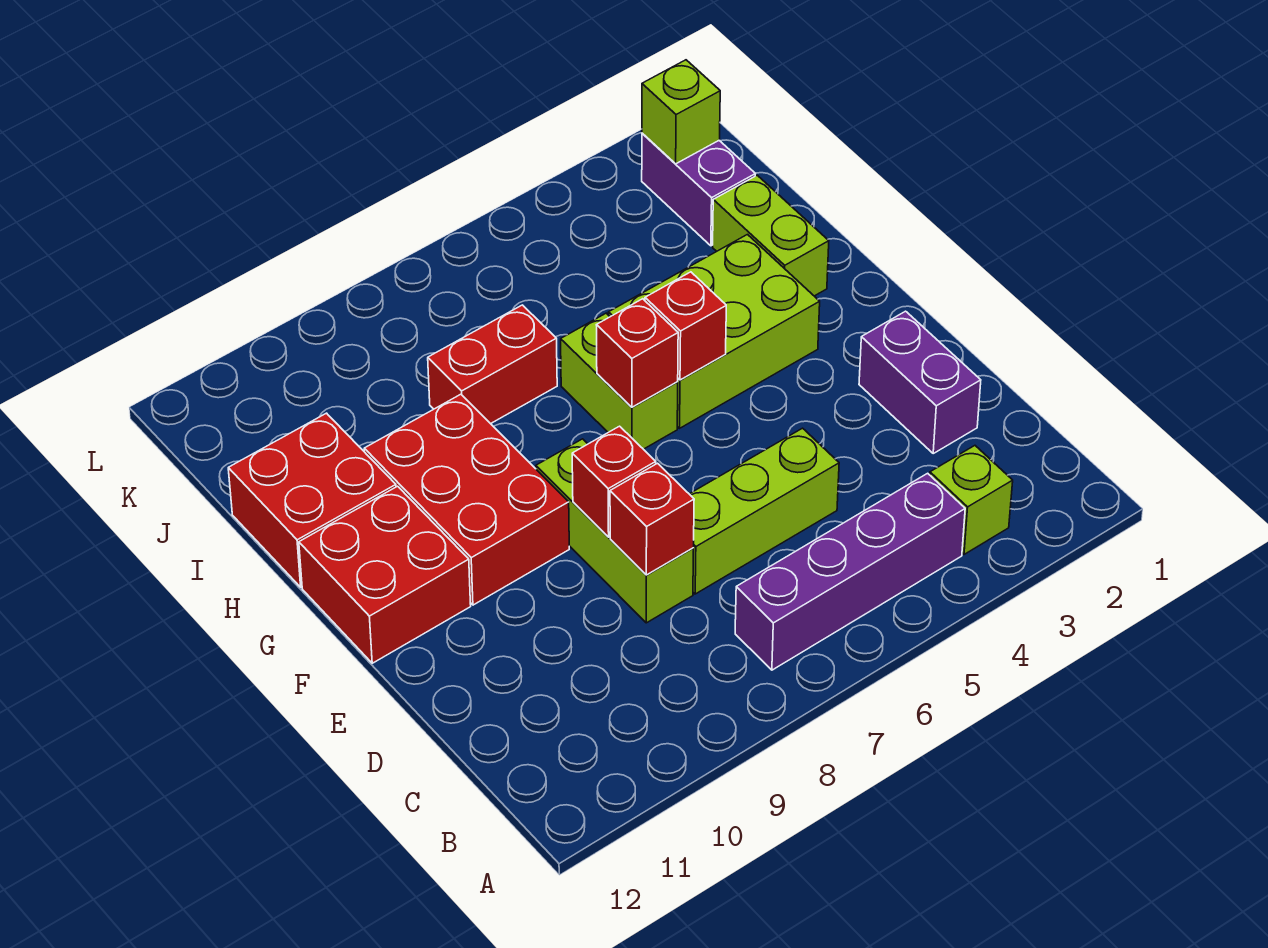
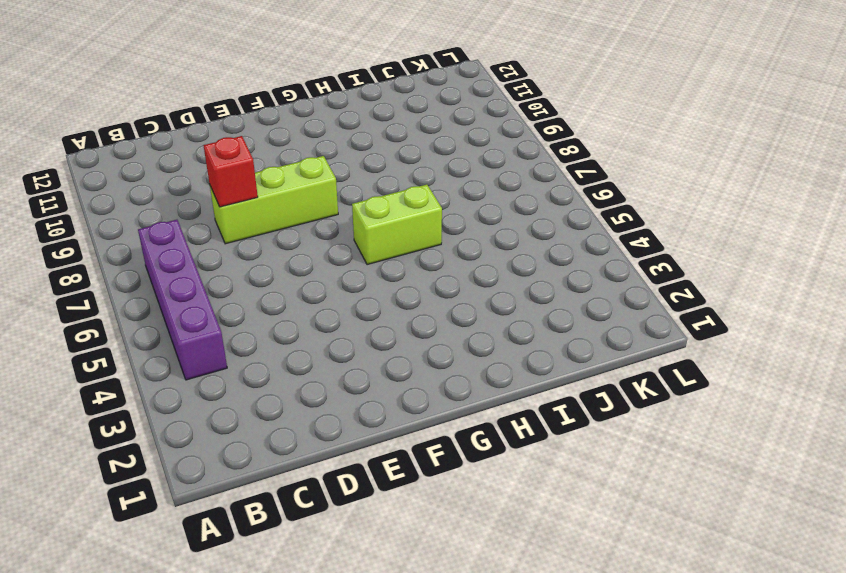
none -> lime brick B3 level 1
none -> purple brick D2:E2 level 1
none -> lime brick D5:D7 level 1

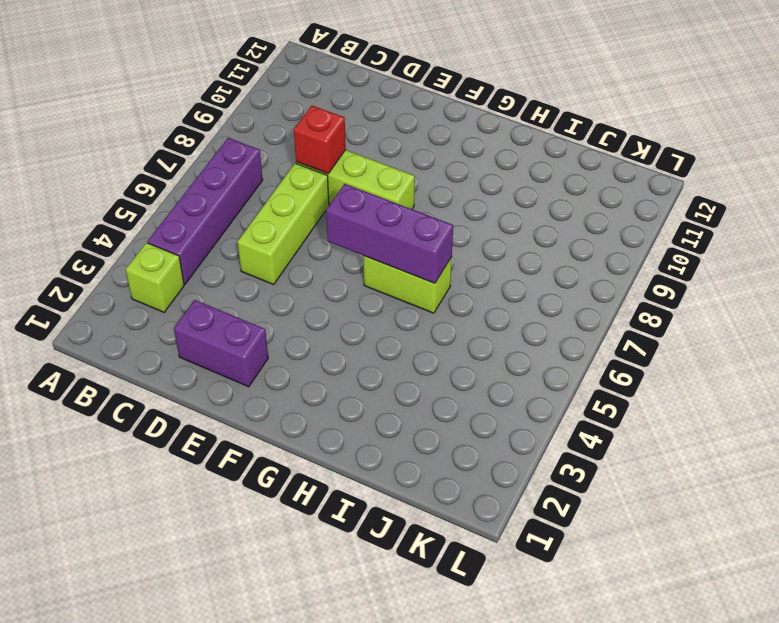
purple brick F6:H6 level 2 -> red brick G6 level 2
none -> red brick F9:H10 level 1
none -> red brick F11:G12 level 1
none -> lime brick G3:H5 level 1

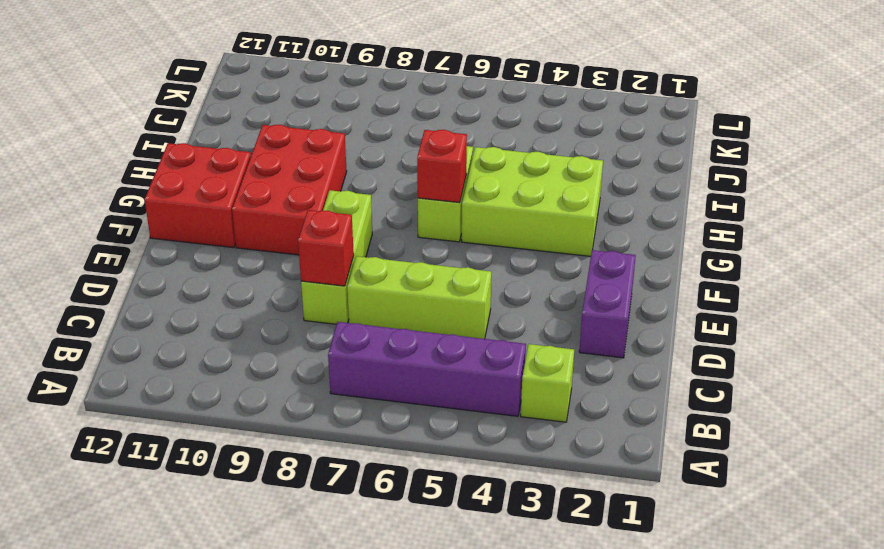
none -> lime brick H2:I2 level 1
none -> red brick H11:I12 level 1
none -> red brick I7:I8 level 1

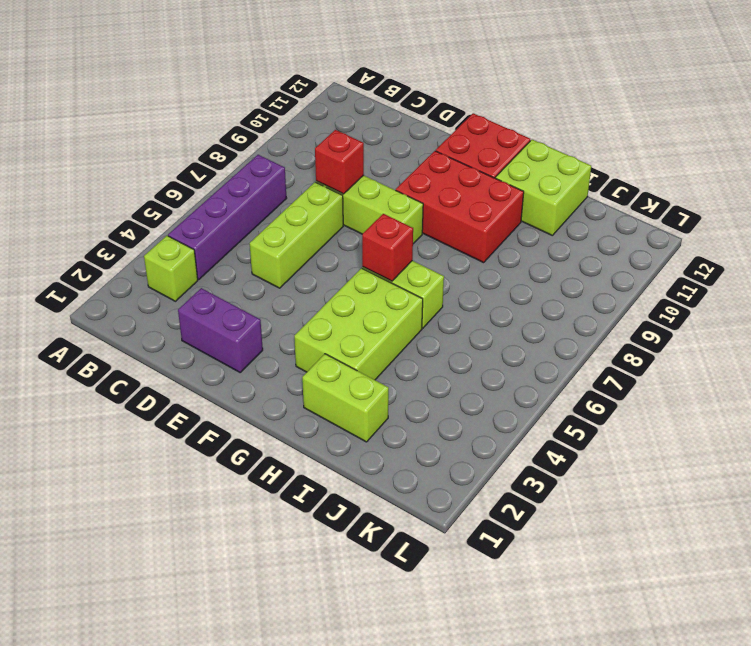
lime brick H11:I12 level 1 -> red brick H11:I12 level 1
none -> red brick I7:I8 level 1
none -> purple brick J2:K2 level 1
none -> red brick E8 level 2

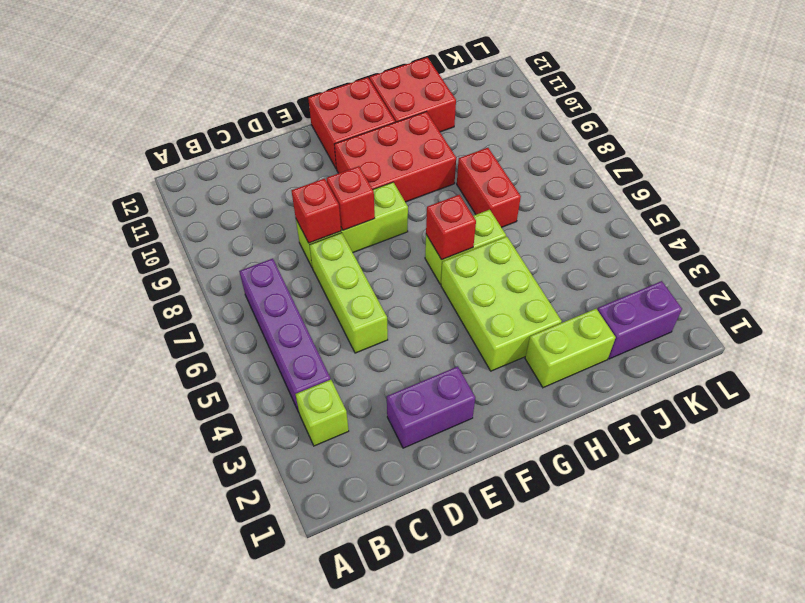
none -> red brick G5 level 2
none -> lime brick K2 level 2

